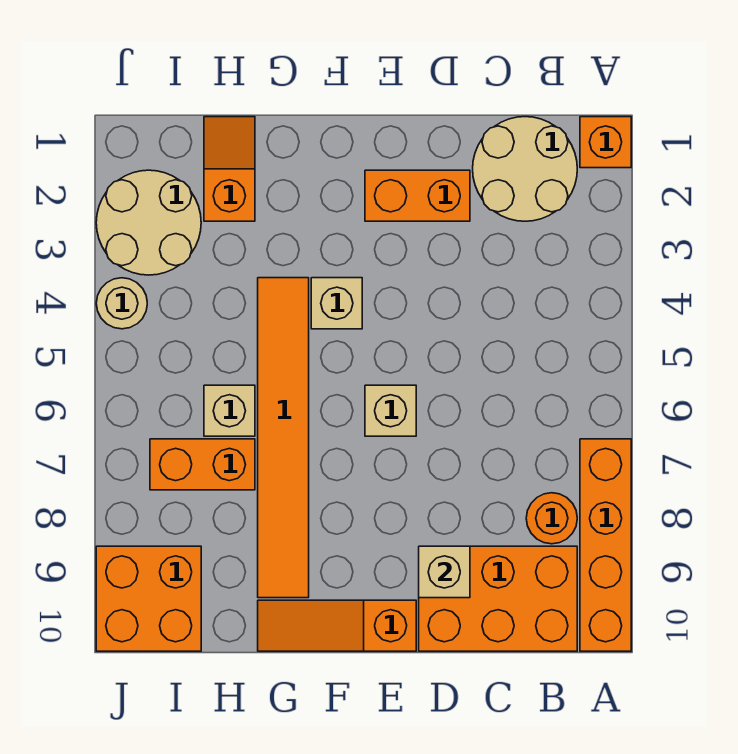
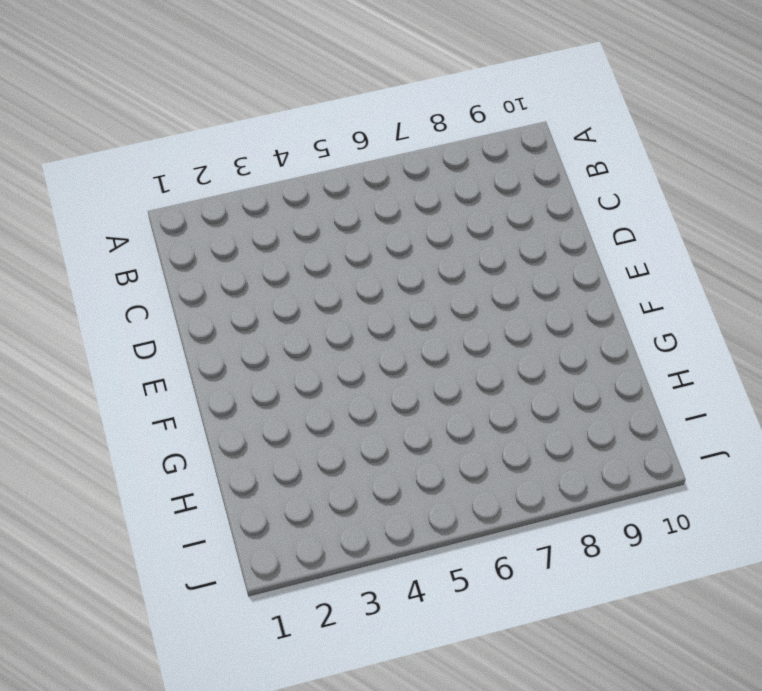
none -> orange brick A1 level 1
none -> orange brick A7:A10 level 1
none -> tan round brick B1:C2 level 1

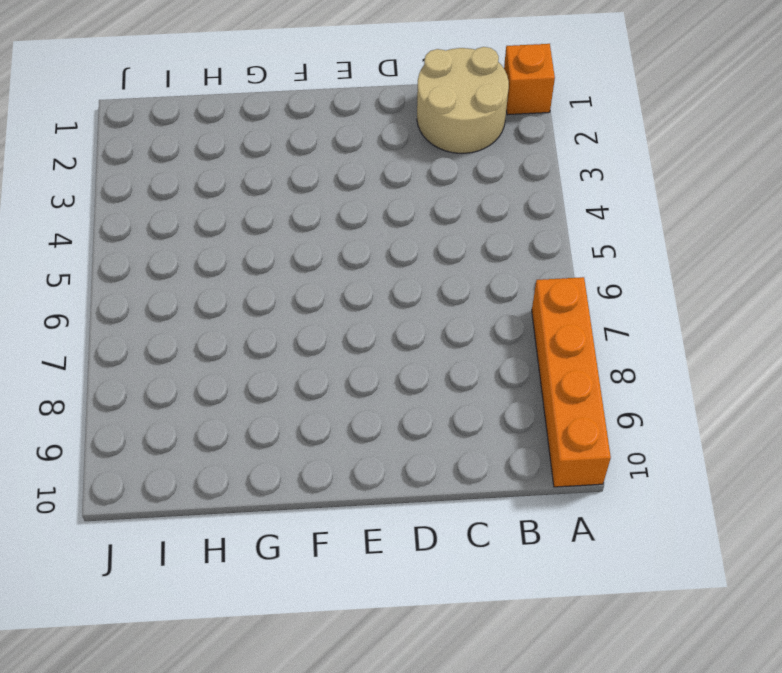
none -> orange round brick B8 level 1
none -> orange brick B9:D10 level 1
none -> orange brick D2:E2 level 1

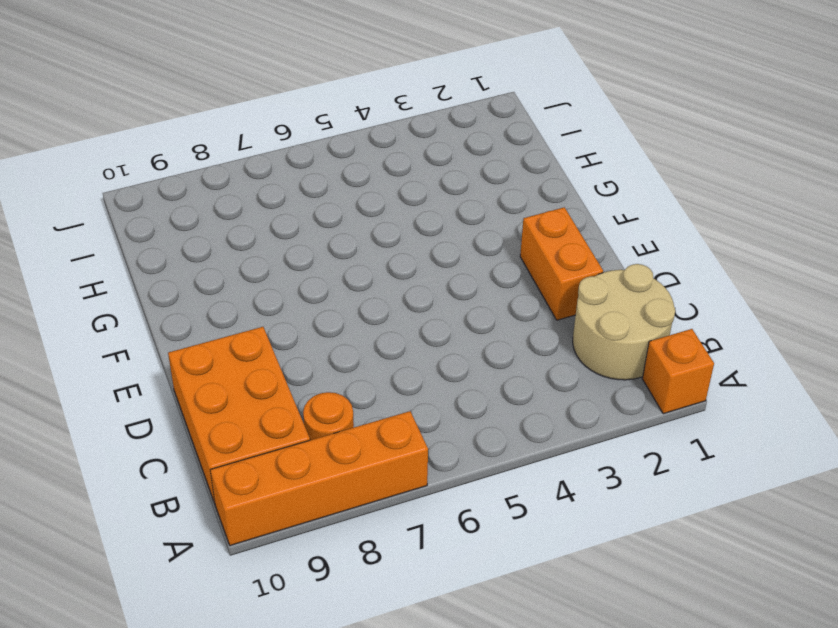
none -> tan brick E6 level 1
none -> orange slope E10:G10 level 1 top E
none -> tan brick F4 level 1

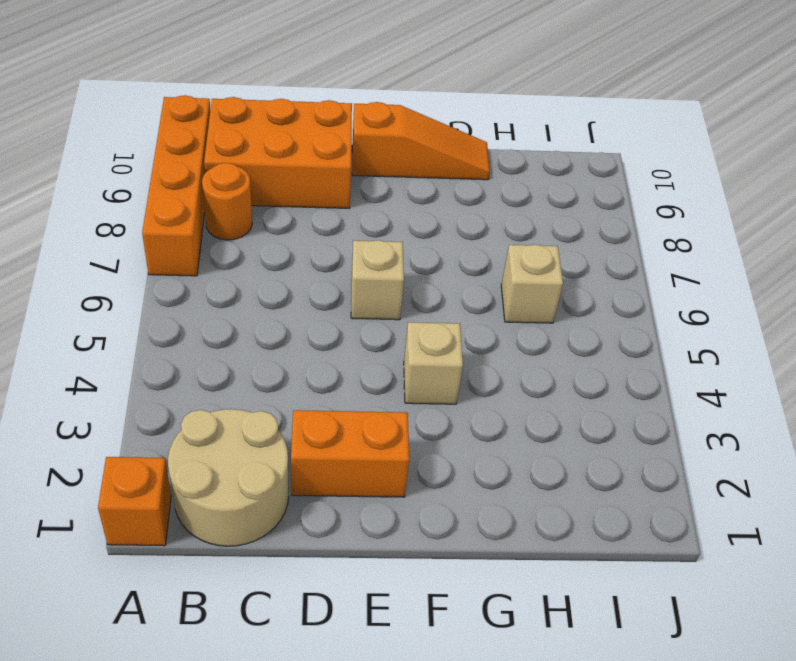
none -> orange tile G4:G9 level 1
none -> orange slope H1:H2 level 1 top 2
none -> orange brick H7:I7 level 1

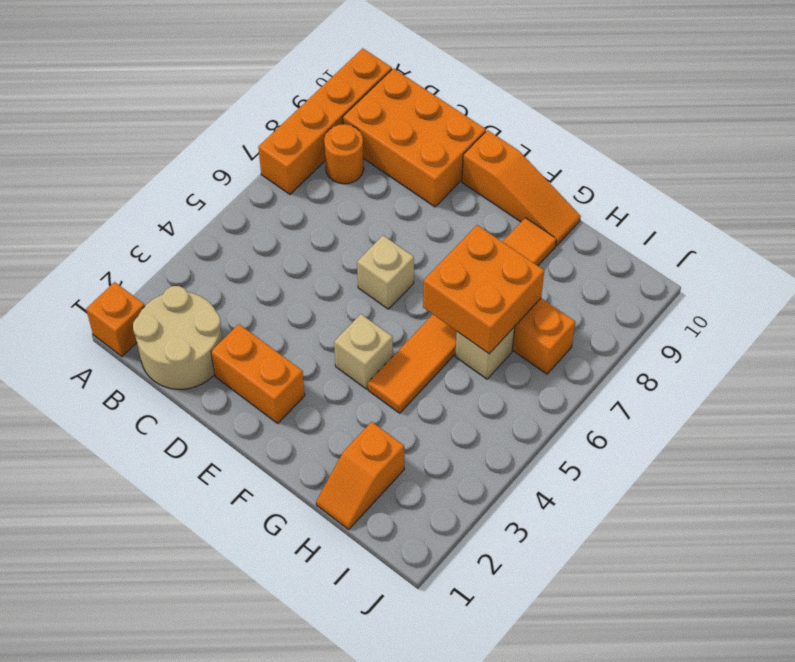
orange brick G6:H7 level 2 -> orange brick I9:J10 level 1
none -> tan round brick I2:J3 level 1
none -> tan round brick J4 level 1
none -> tan brick D9 level 2

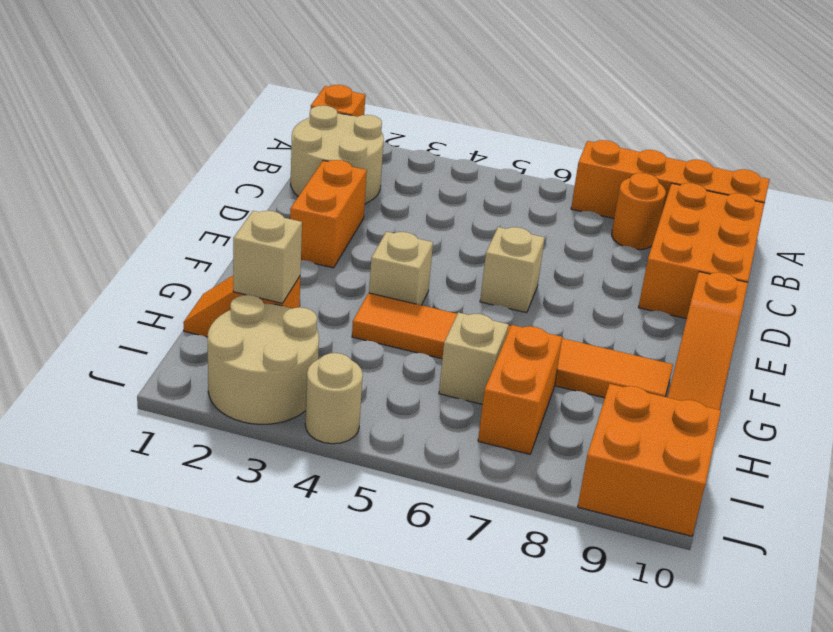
tan brick H2 level 2 -> tan brick D9 level 2

